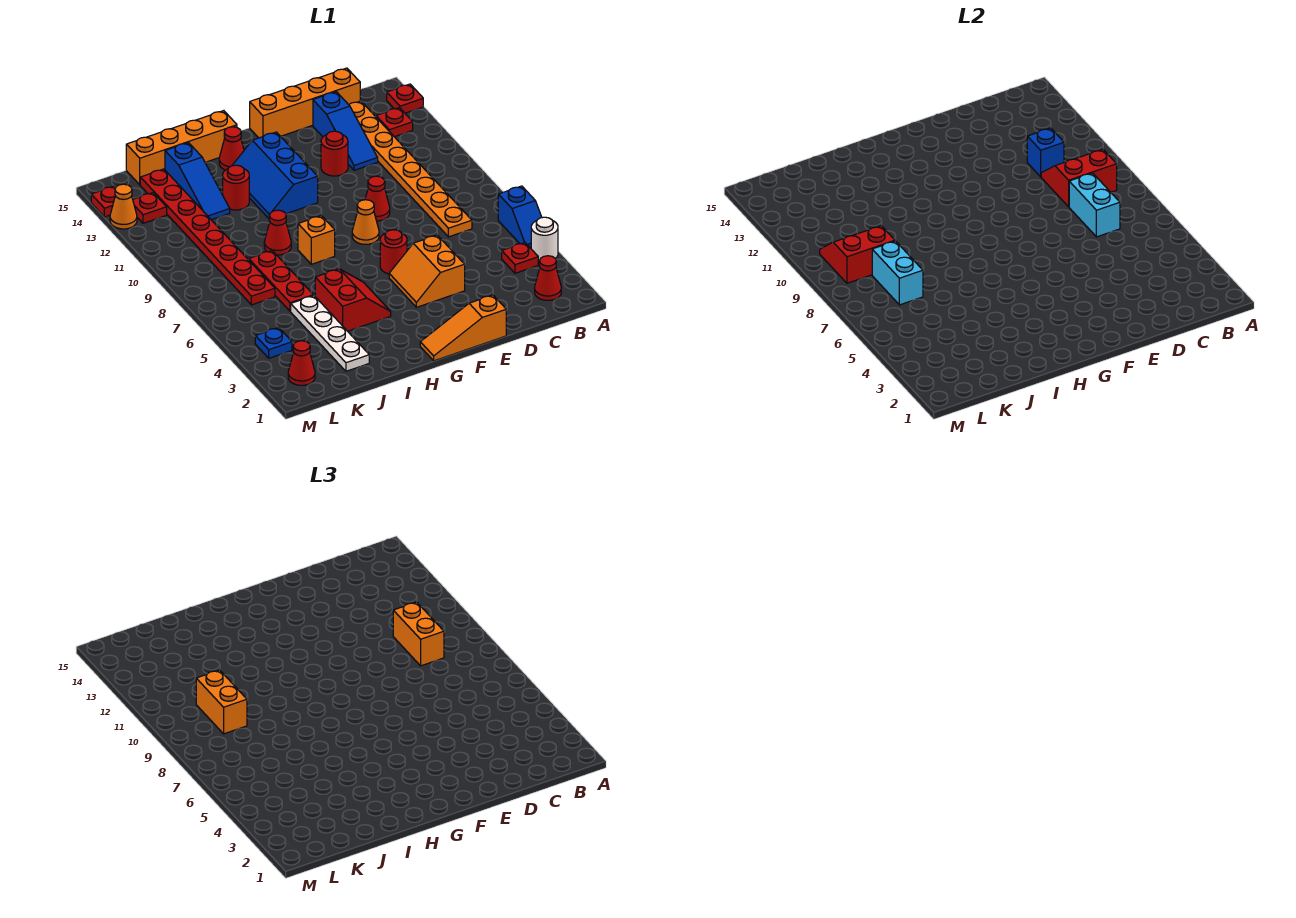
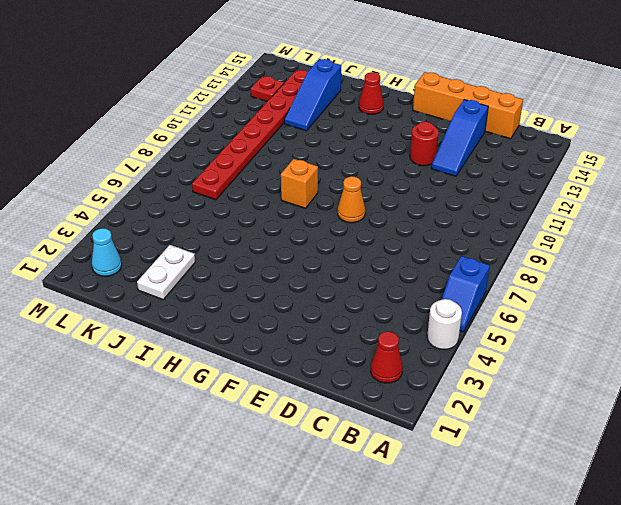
white plate J2:J3 level 1 -> white plate J2:J5 level 1
cyan cone L2 level 1 -> red cone L2 level 1
none -> red plate A14 level 1
none -> red plate B4 level 1
none -> red plate B13 level 1
none -> orange plate C7:C14 level 1

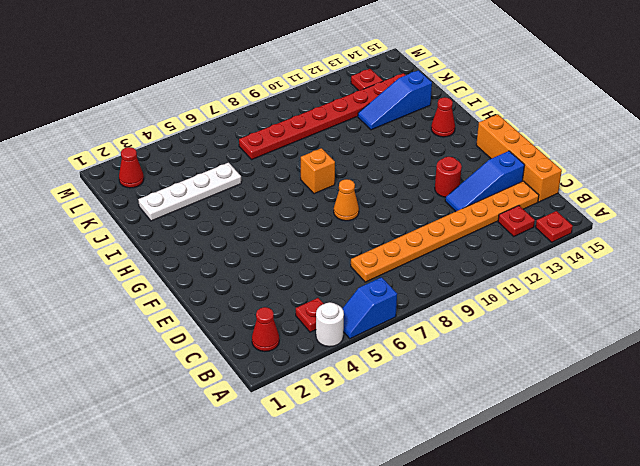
none -> orange slope E1:G1 level 1 top E
none -> orange slope E4:F5 level 1 top E
none -> red cone E9 level 1
none -> red round brick F6 level 1

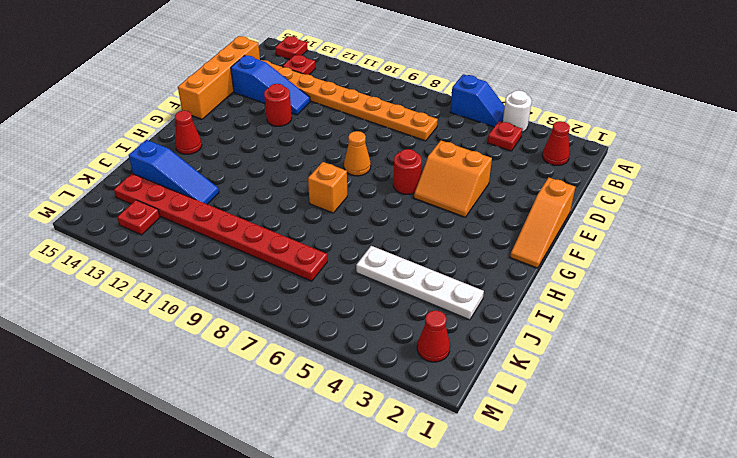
none -> red cone E9 level 1
none -> blue slope G11:H13 level 1 top G
none -> red slope H4:I5 level 1 top I
none -> orange brick H15:K15 level 1

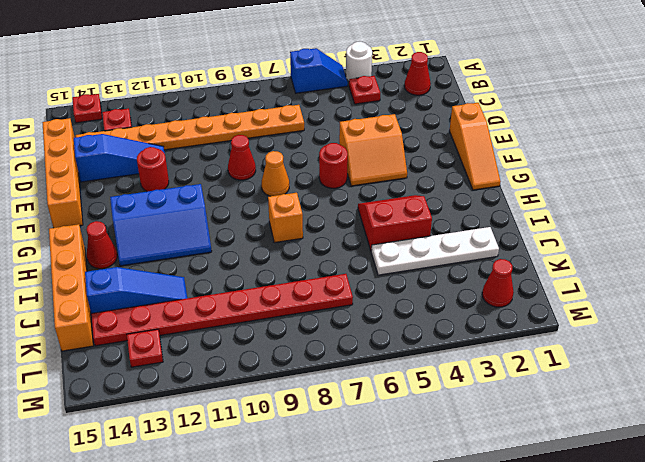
none -> red cone I9 level 1
none -> red round brick I12 level 1
none -> red plate J6:J8 level 1
none -> blue plate L4 level 1

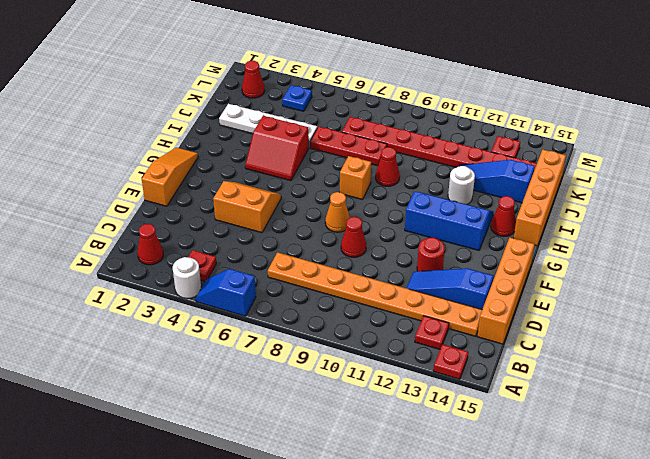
white round brick I12 level 1 -> red round brick I12 level 1
none -> red round brick F6 level 1
none -> orange cone M13 level 1
none -> red plate M14 level 1
none -> red slope B9:C10 level 2 top 9

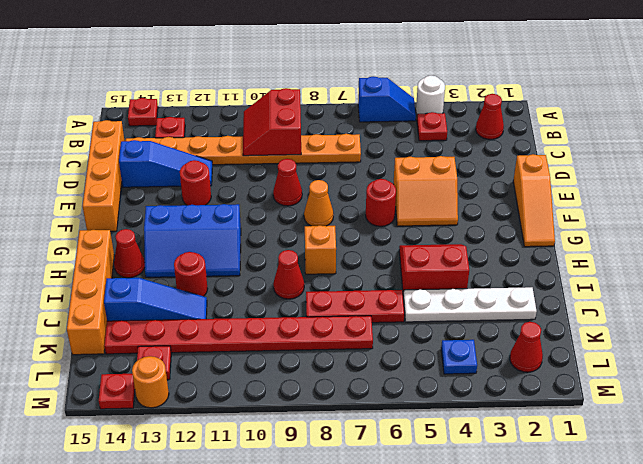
orange round brick M13 level 1 -> orange cone M13 level 1
none -> cyan brick C7:C8 level 2
none -> blue brick C11 level 2
none -> cyan brick K7:K8 level 2
none -> red slope K9:L10 level 2 top 9

